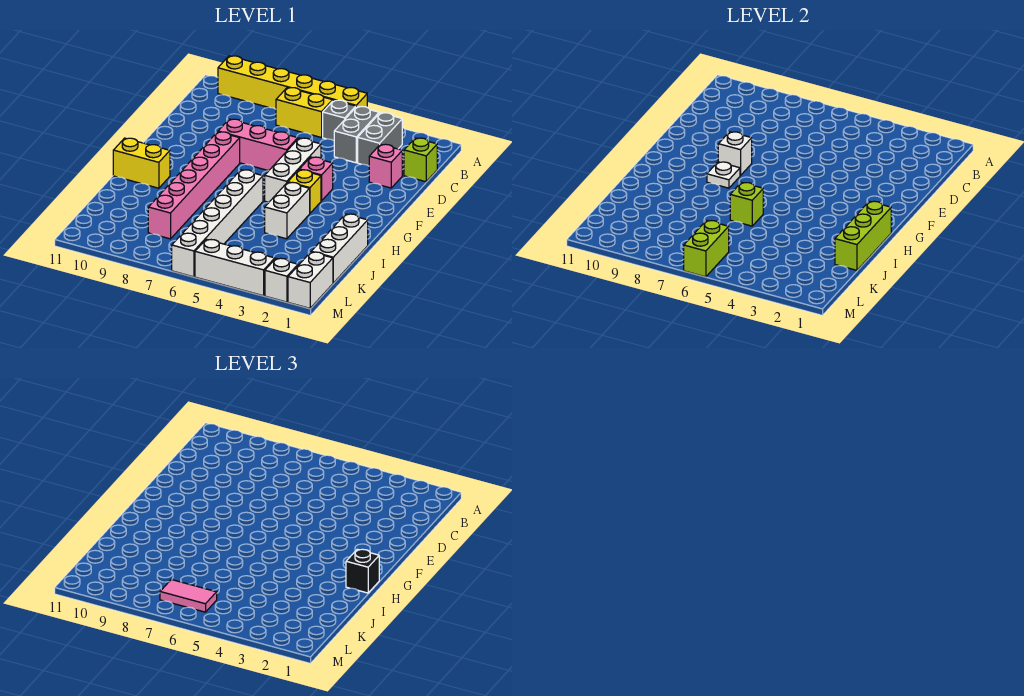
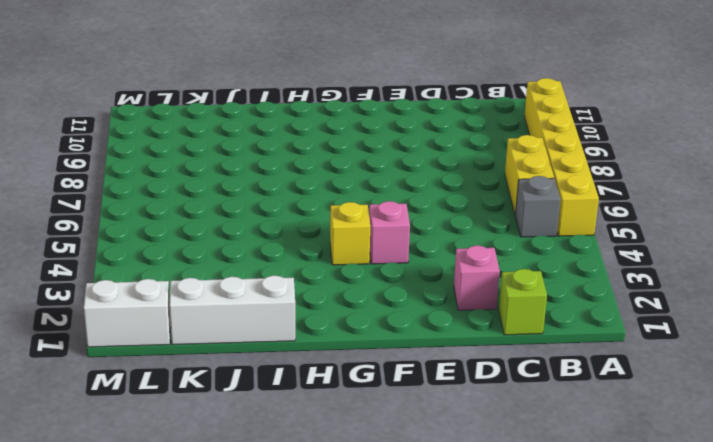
none -> grey brick B3:C3 level 1
none -> grey brick B4:C4 level 1
none -> white brick E5:G5 level 1

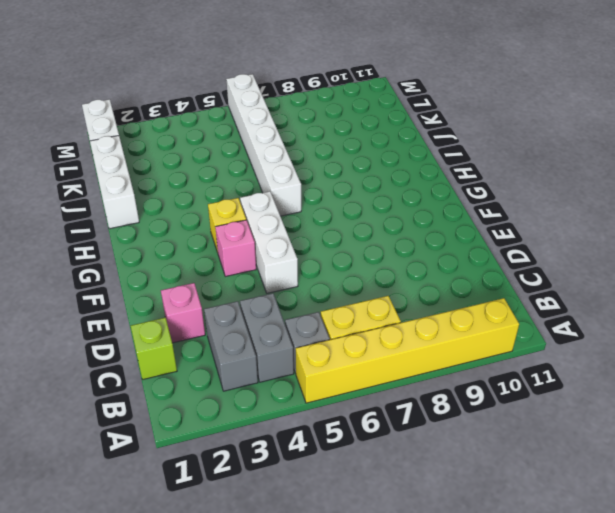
none -> pink brick E6:E8 level 1
none -> pink brick F8:K8 level 1
none -> white brick H4:I4 level 1

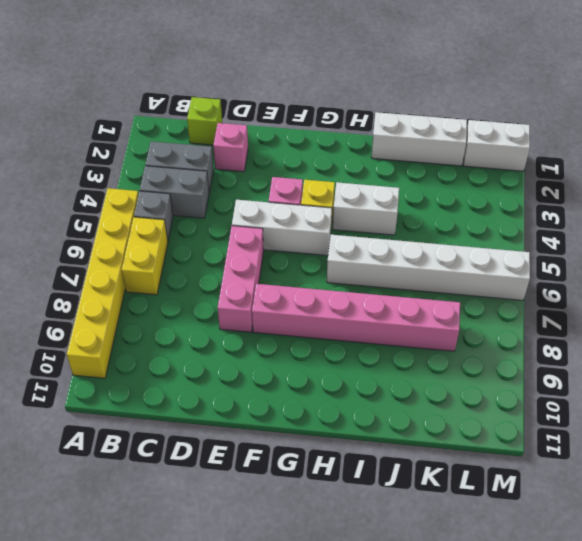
none -> yellow brick H10:H11 level 1
none -> white brick M2 level 1
none -> white brick M3:M5 level 1

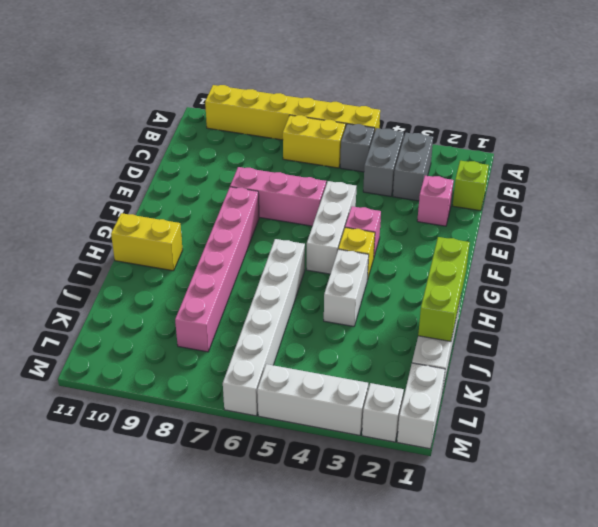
none -> white brick F8 level 2
none -> white plate G8 level 2
none -> lime brick I6 level 2

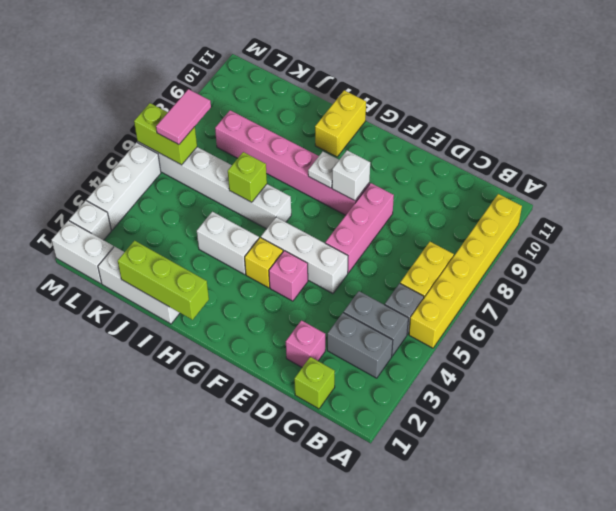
none -> black brick H1 level 3

